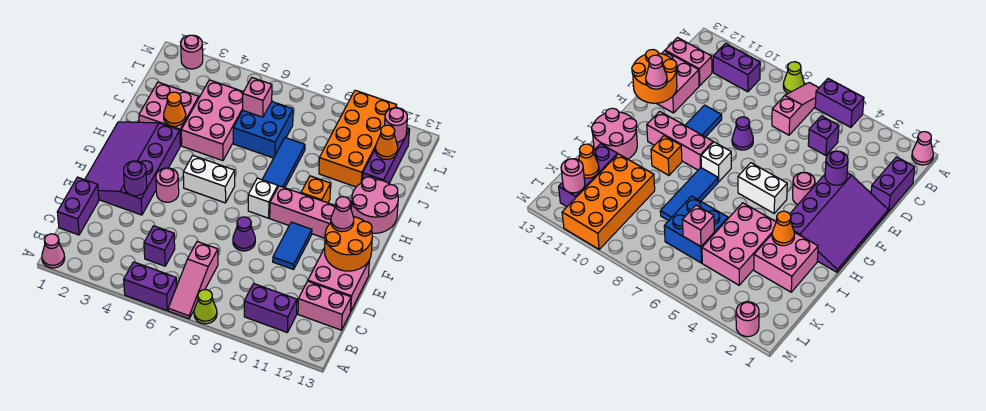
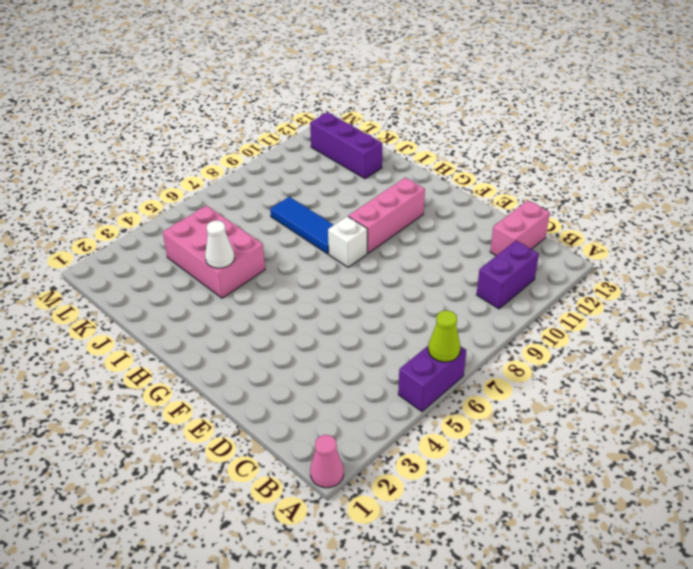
lime cone A6 level 2 -> lime cone A8 level 1
white cone I4 level 2 -> none
none -> pink slope A7:C7 level 1 top C
none -> purple brick C1:D1 level 1
none -> purple brick C5 level 1
none -> pink brick D12:E13 level 1

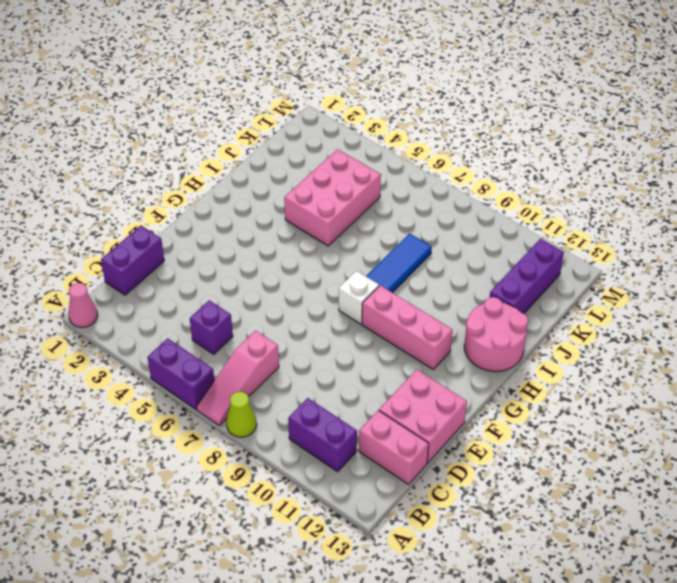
none -> purple slope E1:H3 level 1 top 3
none -> purple cone E8 level 1
none -> blue tile E10:F10 level 1
none -> pink round brick F4 level 1

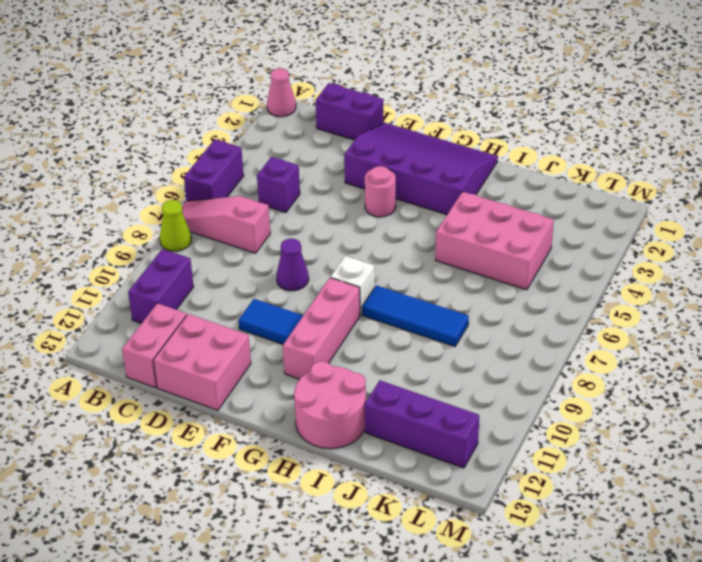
none -> white brick G5:G6 level 1
none -> orange brick H10 level 1
none -> pink brick I2:J3 level 1
none -> blue brick J6:K7 level 1

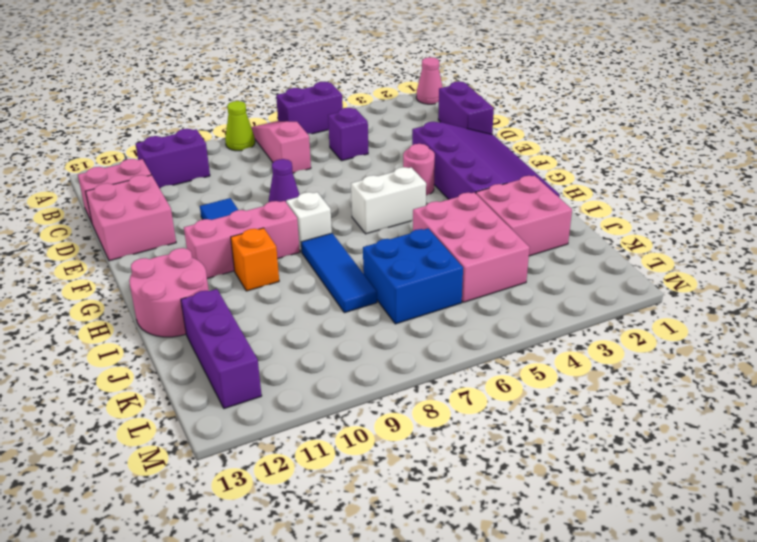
none -> orange brick J10:M11 level 1
none -> pink round brick M2 level 1
none -> purple round brick E3 level 2
none -> orange round brick E12:F13 level 2

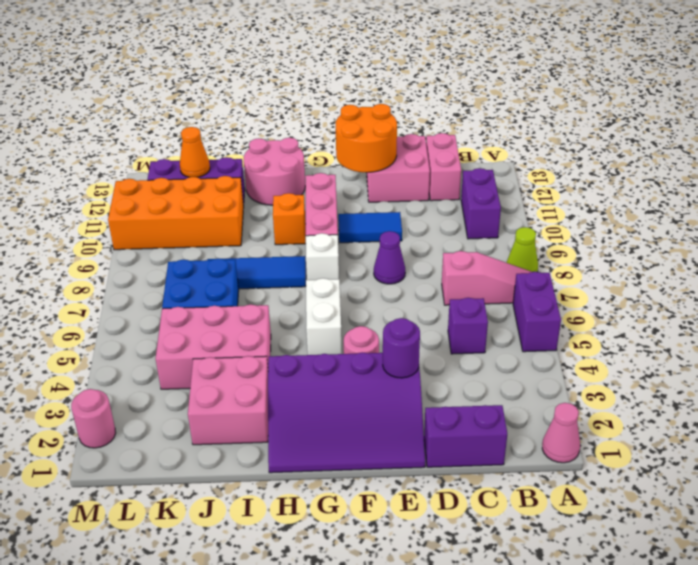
none -> orange cone I3 level 2
none -> pink brick K6 level 2
none -> pink round brick L12 level 2
none -> pink cone F12 level 3

